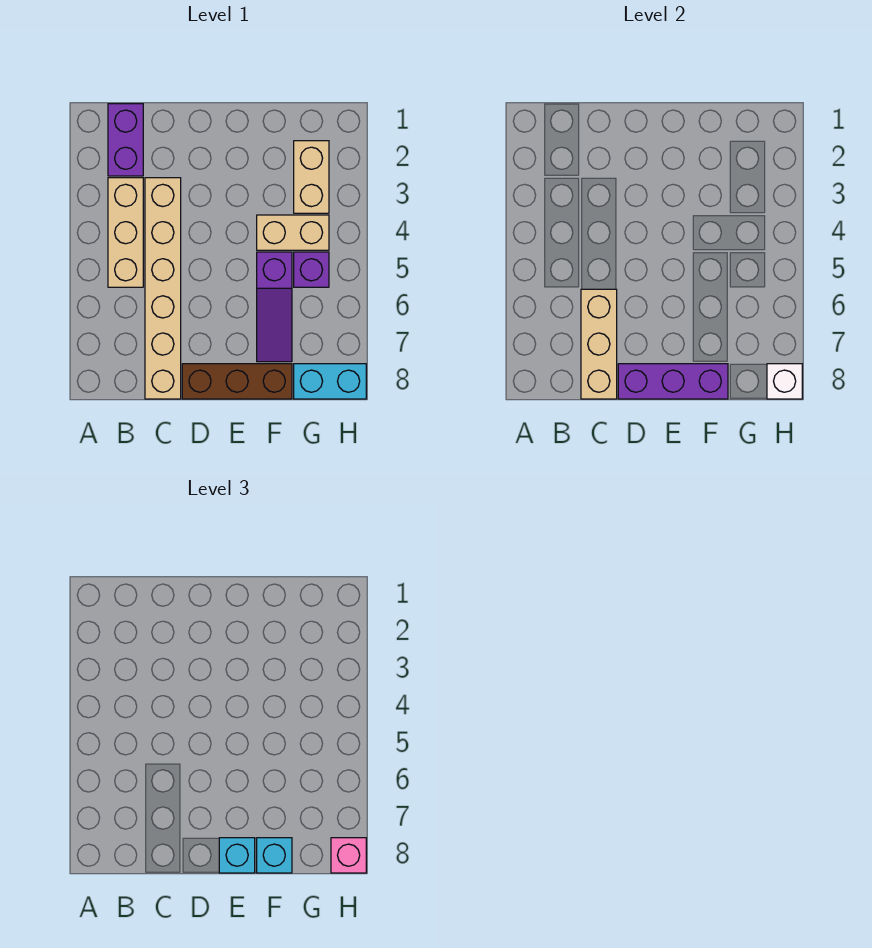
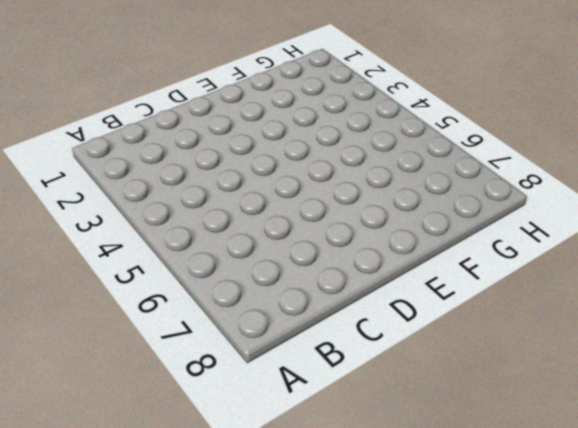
none -> purple brick B1:B2 level 1
none -> tan brick B3:B5 level 1
none -> tan brick C3:C8 level 1

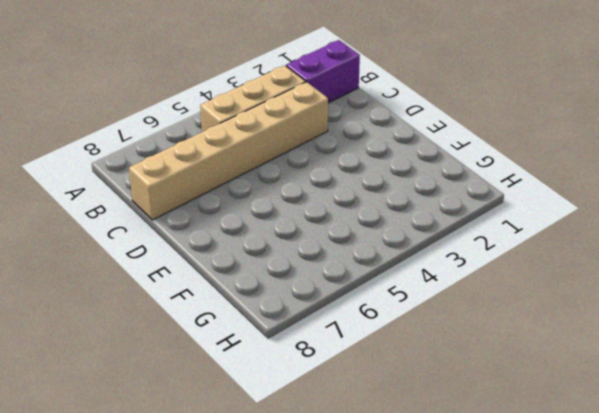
none -> brown brick D8:F8 level 1
none -> tan brick F4:G4 level 1
none -> purple slope F5:F7 level 1 top 5

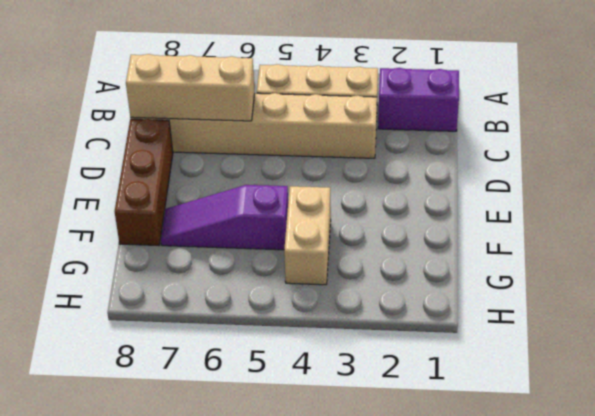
none -> tan brick G2:G3 level 1
none -> purple brick G5 level 1
none -> cyan brick G8:H8 level 1

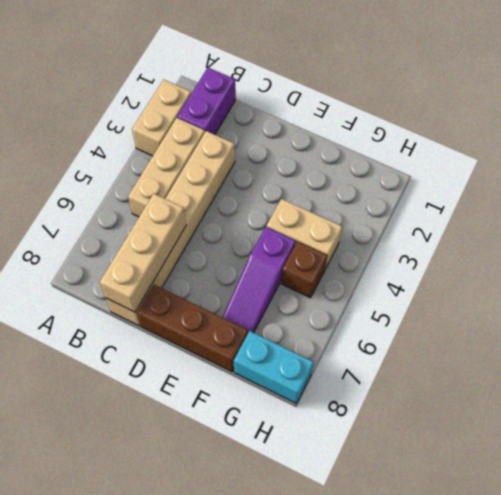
tan brick A2:A3 level 1 -> tan brick G2:G3 level 1
brown brick G5 level 1 -> purple brick G5 level 1
none -> purple brick D8:F8 level 2
none -> white brick H8 level 2
none -> cyan brick E8 level 3

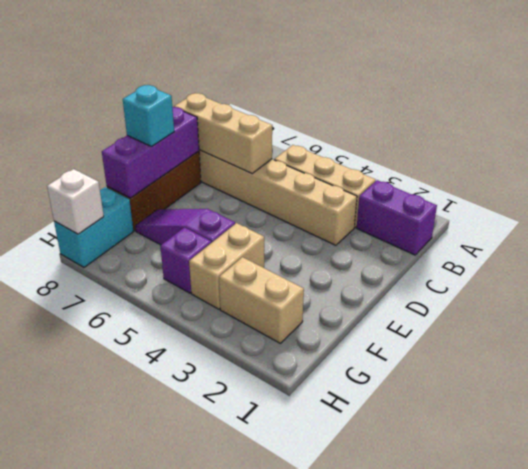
none -> cyan brick F8 level 3
none -> pink brick H8 level 3

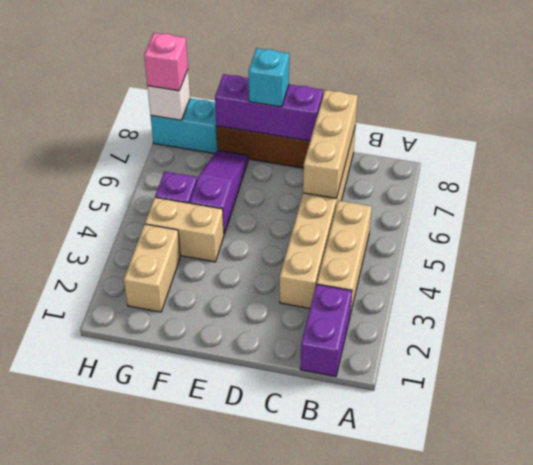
none -> cyan brick F8 level 3

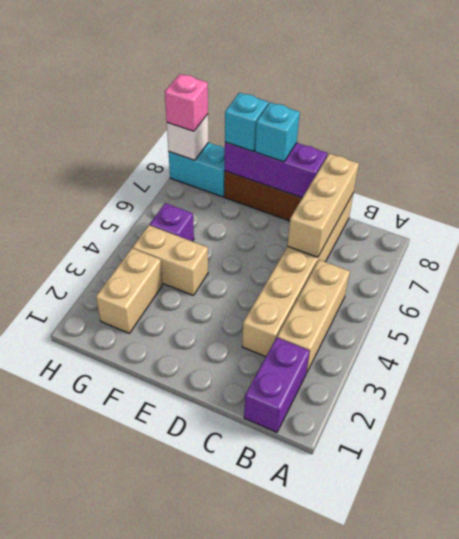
none -> purple slope F5:F7 level 1 top 5

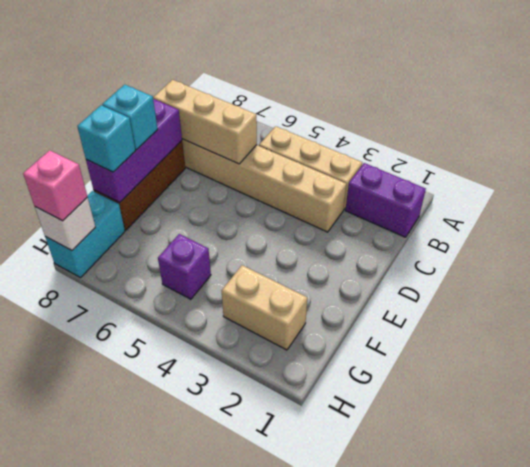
none -> tan brick F4:G4 level 1
none -> purple slope F5:F7 level 1 top 5

